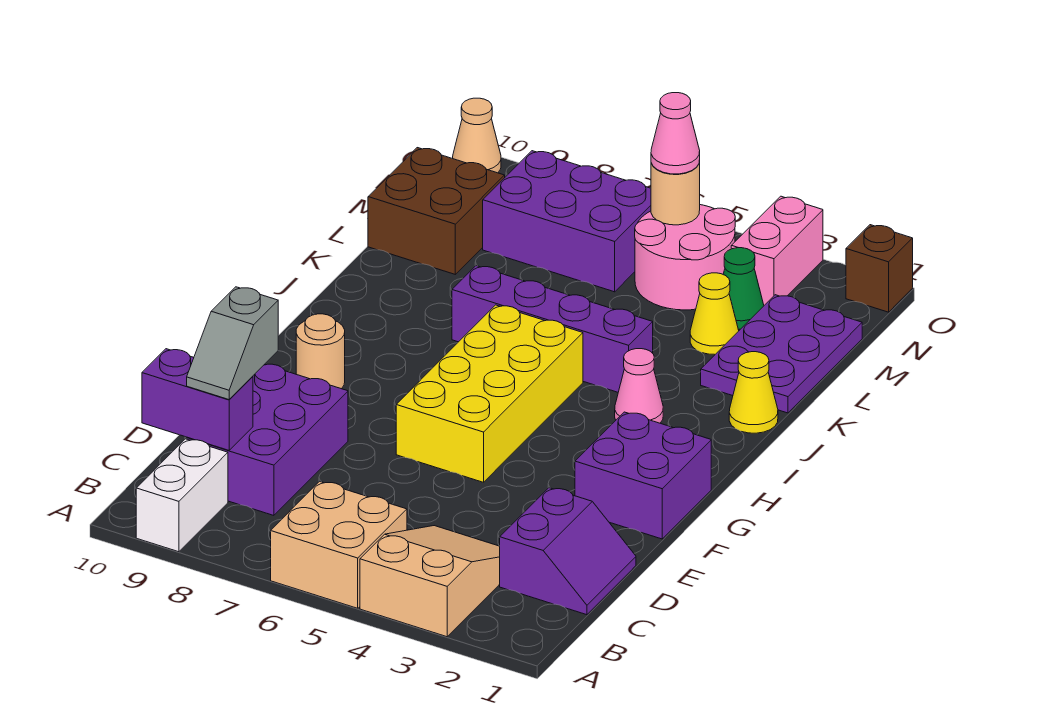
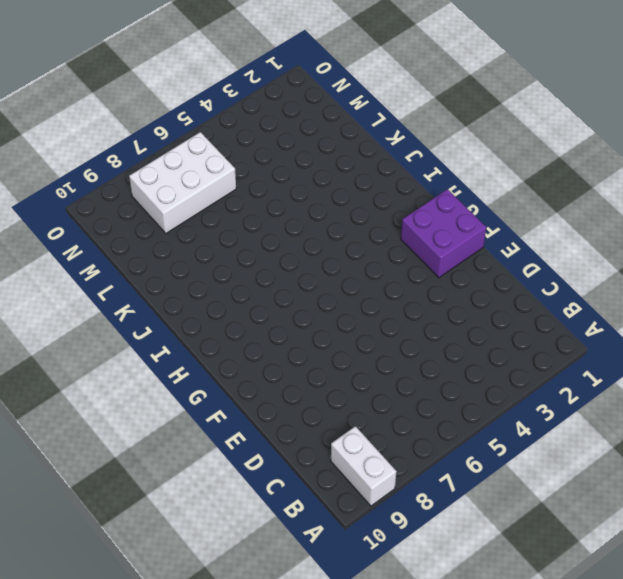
white brick M6:N8 level 1 -> purple brick M6:N8 level 1
none -> tan slope A3:C4 level 1 top A
none -> tan brick A5:B6 level 1
none -> purple slope C1:D2 level 1 top 2

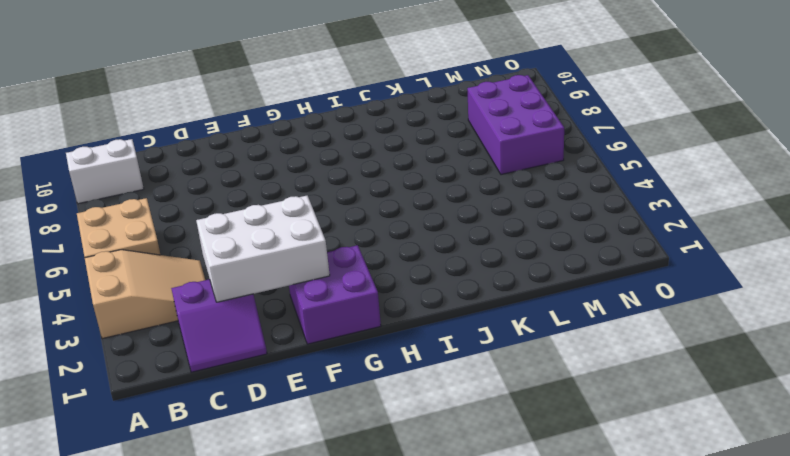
white brick D2:F3 level 2 -> none
none -> purple brick C8:E9 level 1
none -> yellow brick F5:I6 level 1
none -> tan round brick G9 level 1

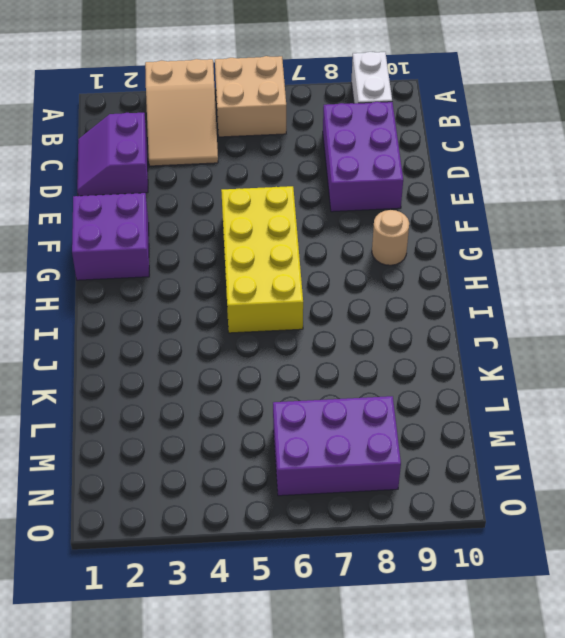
none -> pink cone I3 level 1
none -> yellow cone J1 level 1
none -> purple brick J4:J7 level 1

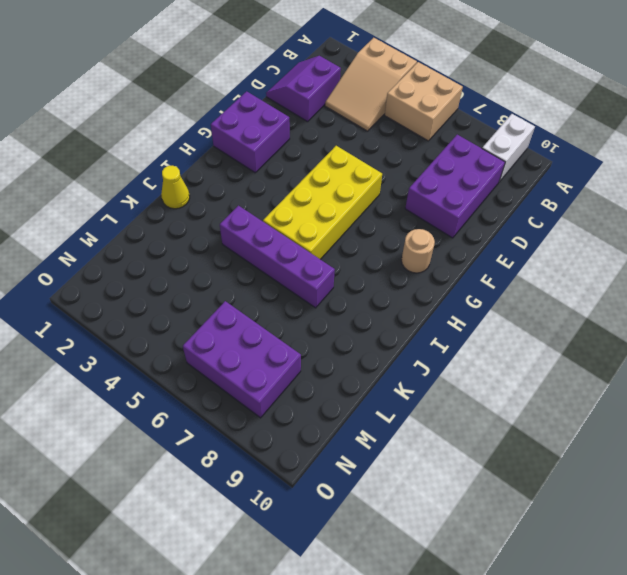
none -> pink cone I3 level 1
none -> purple plate K1:M2 level 1
none -> yellow cone L3 level 1

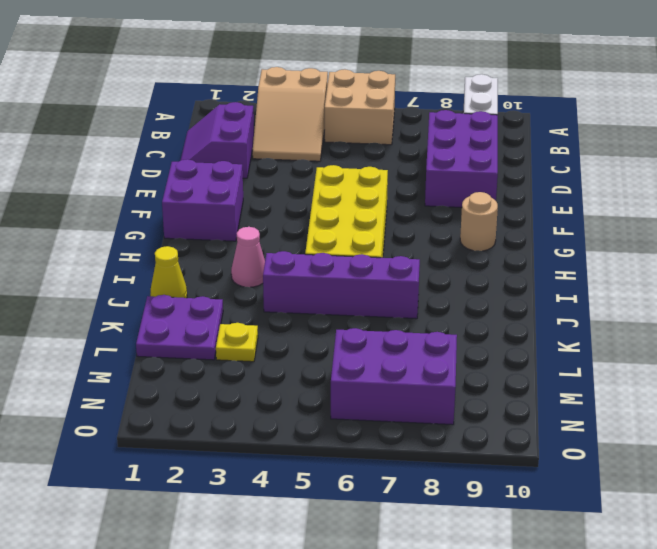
purple plate K1:L2 level 1 -> purple plate K1:M2 level 1
yellow plate L3 level 1 -> yellow cone L3 level 1
none -> brown brick L9:M10 level 1
none -> green cone M3 level 1
none -> pink round brick M4:N5 level 1

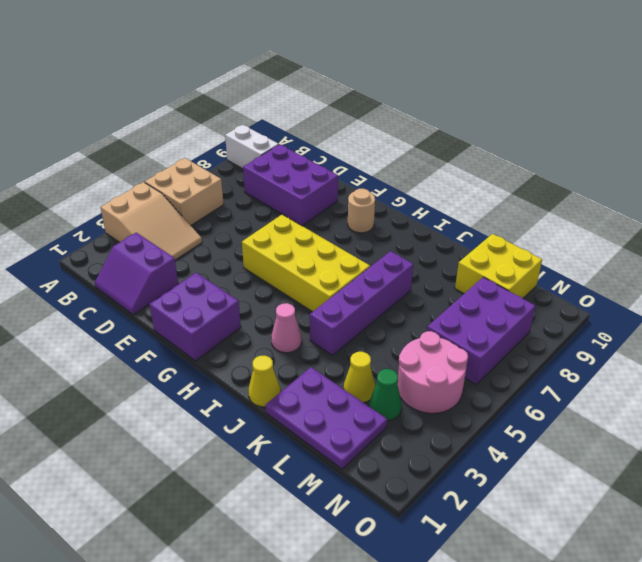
yellow brick L9:M10 level 1 -> brown brick L9:M10 level 1
none -> pink brick N3:O3 level 1
none -> brown brick O1 level 1
none -> tan cone O10 level 1

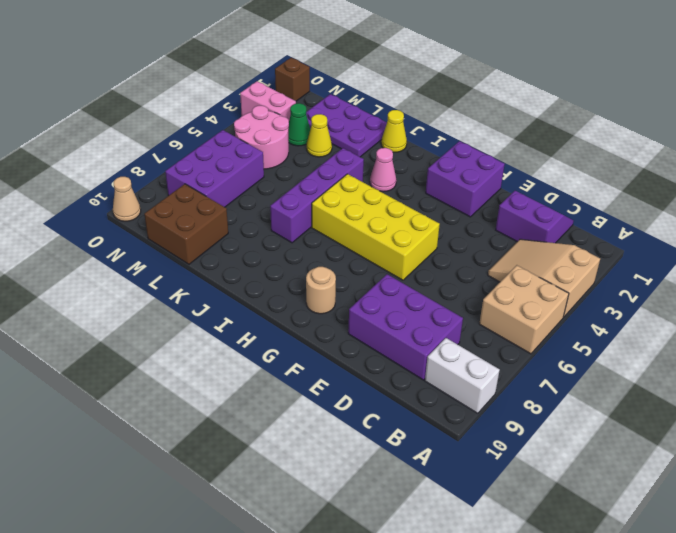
none -> purple brick C9:C10 level 2
none -> tan round brick N5 level 2
none -> grey slope C9:D9 level 3 top D

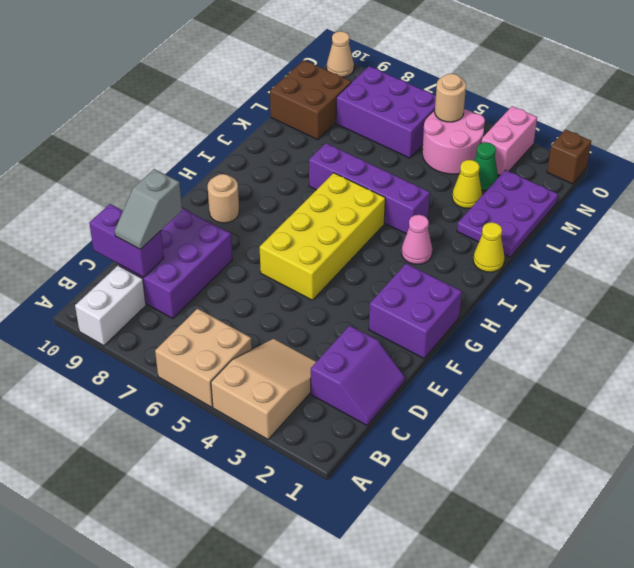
none -> pink cone N5 level 3

